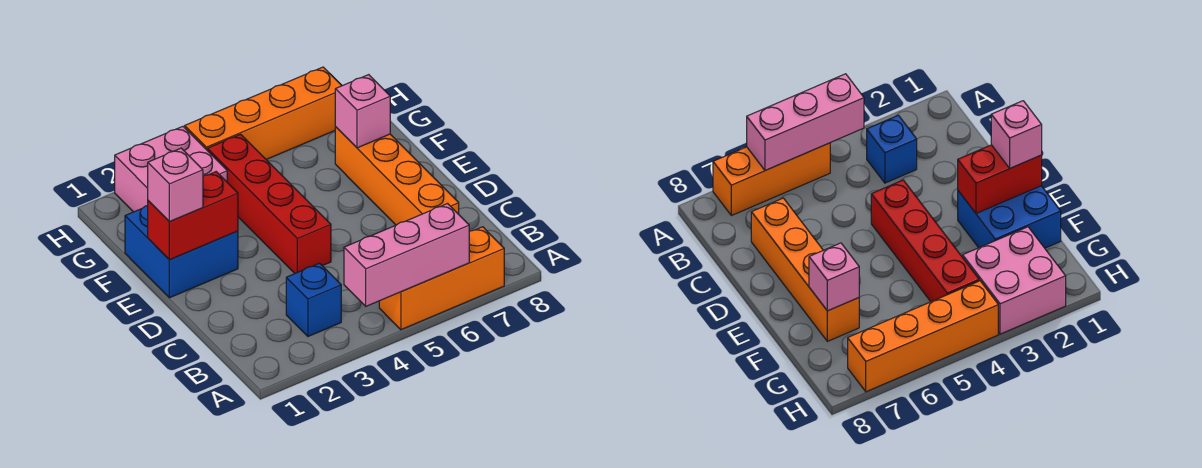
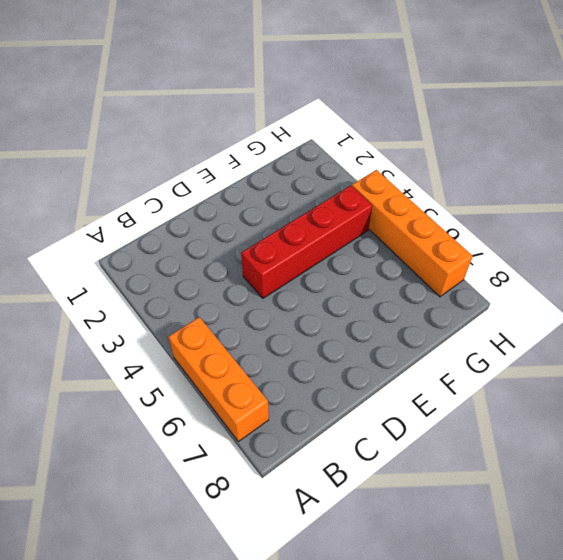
none -> blue brick B3 level 1
none -> orange brick C7:F7 level 1

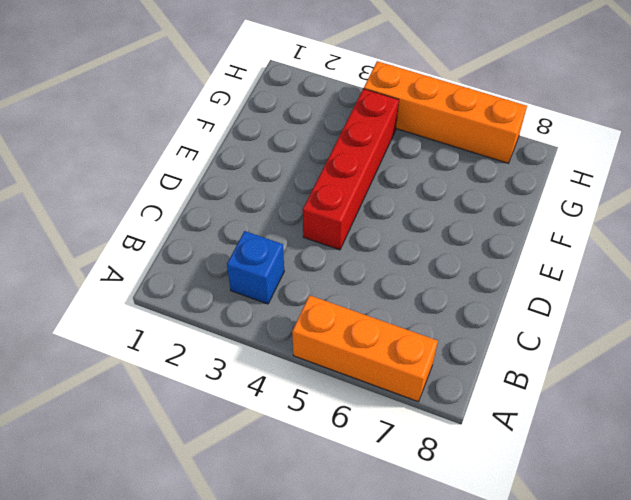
none -> orange brick C7:F7 level 1
none -> blue brick E1:F2 level 1

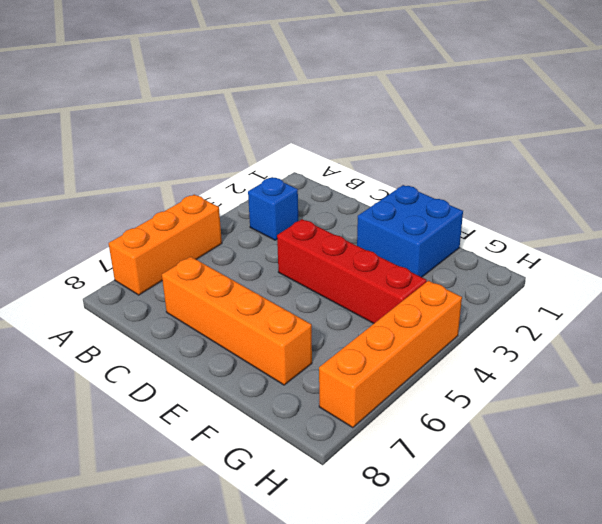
none -> pink brick G2:H3 level 1
none -> pink brick A4:A6 level 2

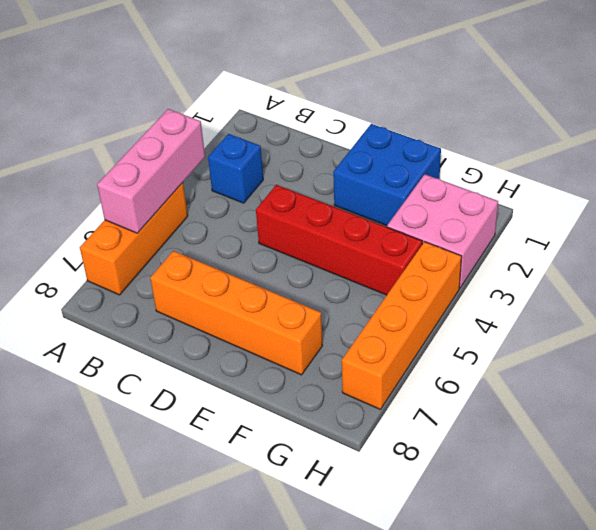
none -> red brick E1:E2 level 2
none -> pink brick F7 level 2

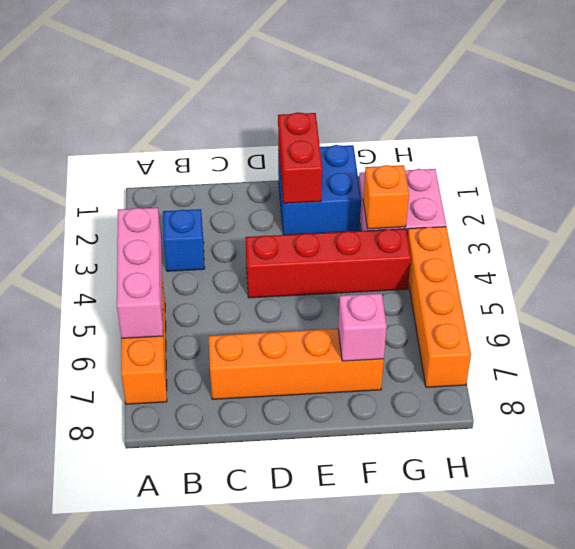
orange brick G3 level 2 -> none
none -> pink brick E1 level 3

